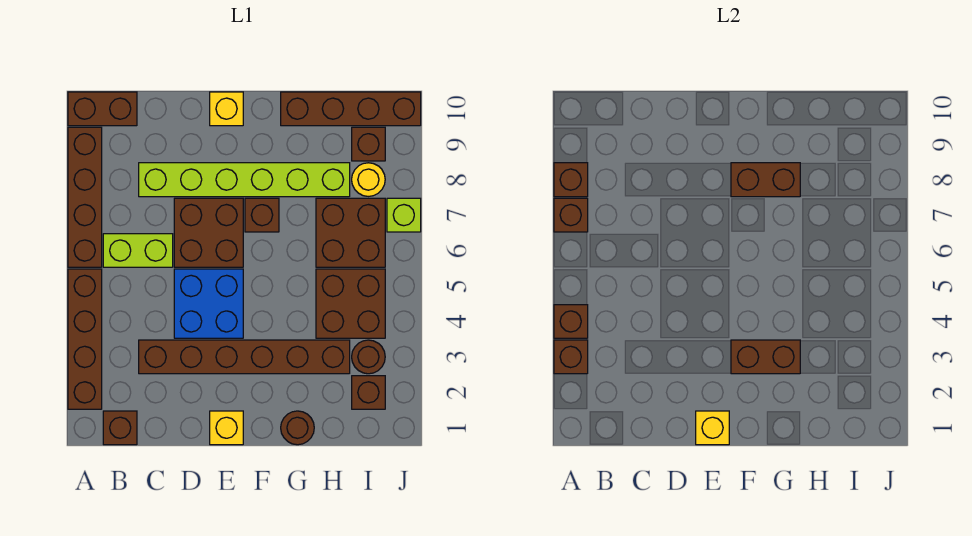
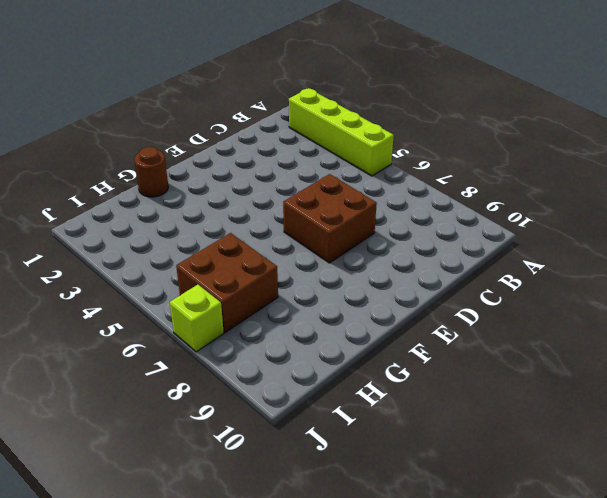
lime brick A2:A5 level 1 -> brown brick A2:A5 level 1
none -> brown brick A6:A9 level 1
none -> brown brick A10:B10 level 1
none -> brown brick B1 level 1

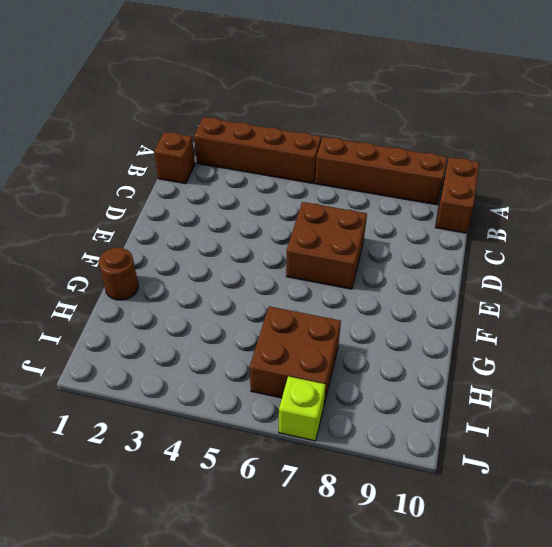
none -> lime brick B6:C6 level 1
none -> brown brick C3:H3 level 1
none -> lime brick C8:H8 level 1

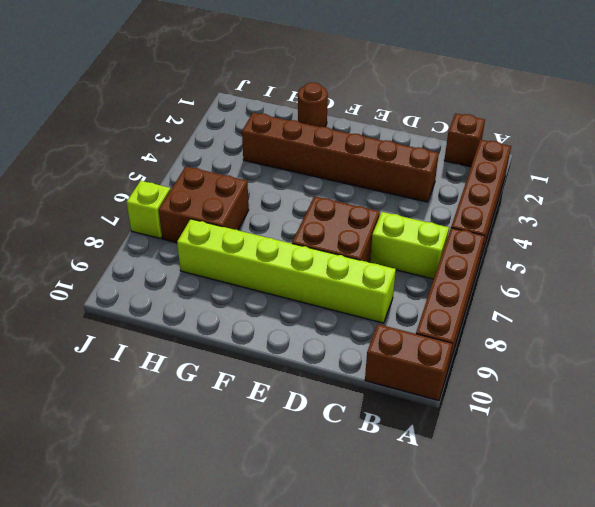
none -> blue brick D4:E5 level 1
none -> yellow brick E1 level 1
none -> yellow brick E10 level 1

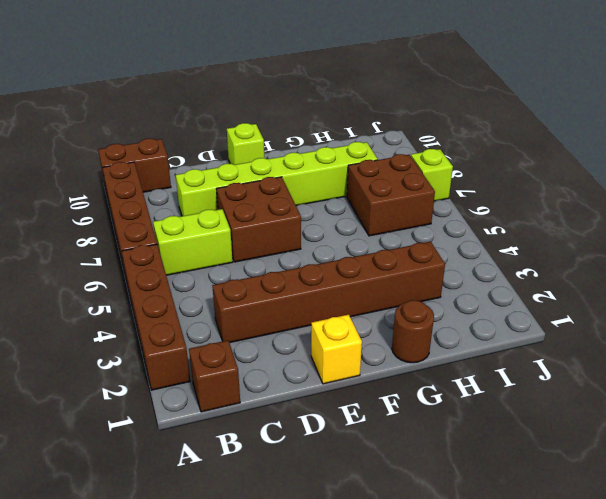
lime brick E10 level 1 -> yellow brick E10 level 1
none -> blue brick D4:E5 level 1
none -> brown brick F7 level 1
none -> brown brick G10:J10 level 1

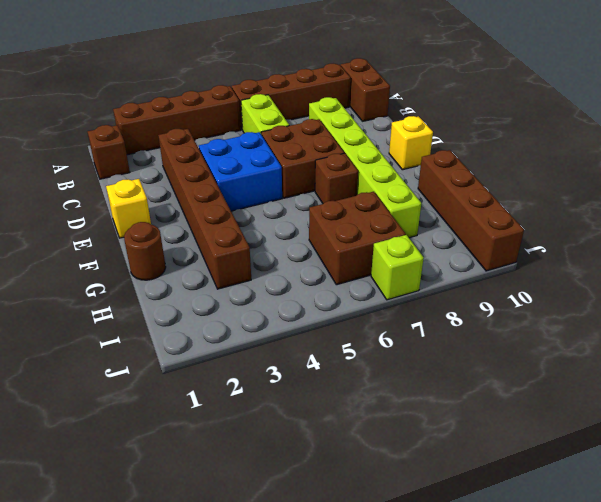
none -> brown brick H4:I5 level 1
none -> brown brick I2 level 1
none -> brown round brick I3 level 1

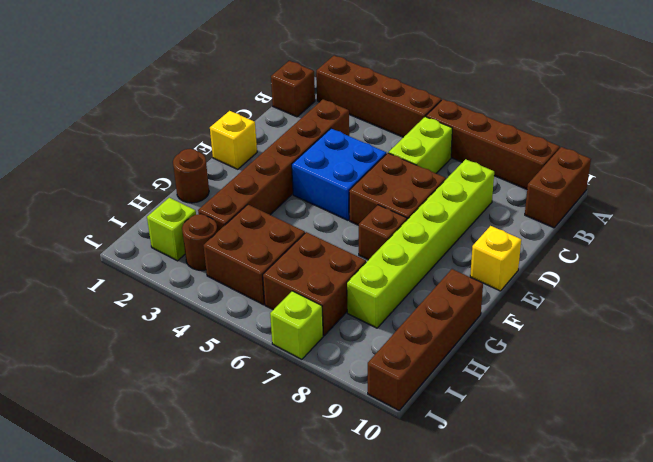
lime brick I2 level 1 -> brown brick I2 level 1
none -> yellow round brick I8 level 1
none -> brown brick I9 level 1
none -> brown brick A3 level 2

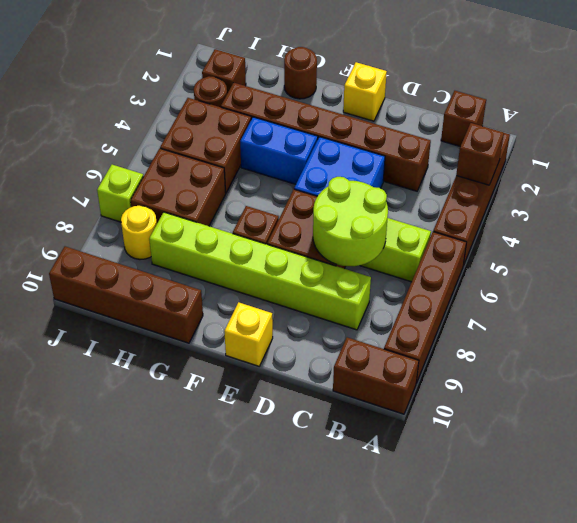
lime round brick C6:D7 level 2 -> none
blue brick F4:G4 level 1 -> none
none -> brown brick I9 level 1
none -> brown brick A4 level 2
none -> brown brick A7 level 2

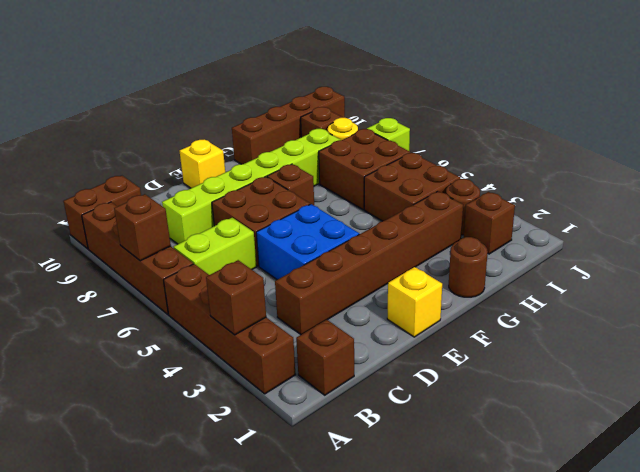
none -> brown brick A4 level 2
none -> brown brick A8 level 2
none -> yellow brick E1 level 2

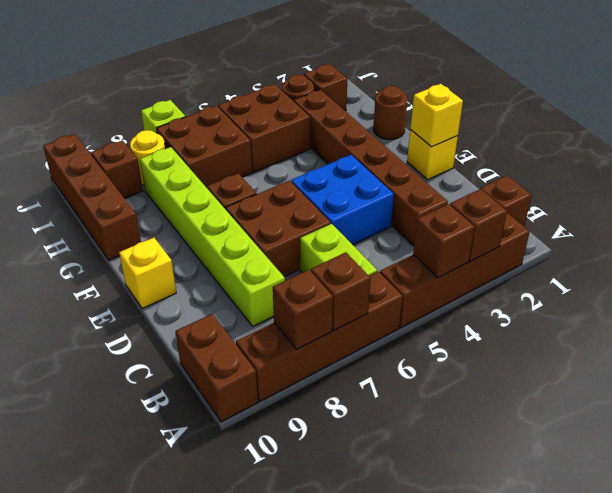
none -> brown brick F3:G3 level 2
none -> brown brick F8:G8 level 2

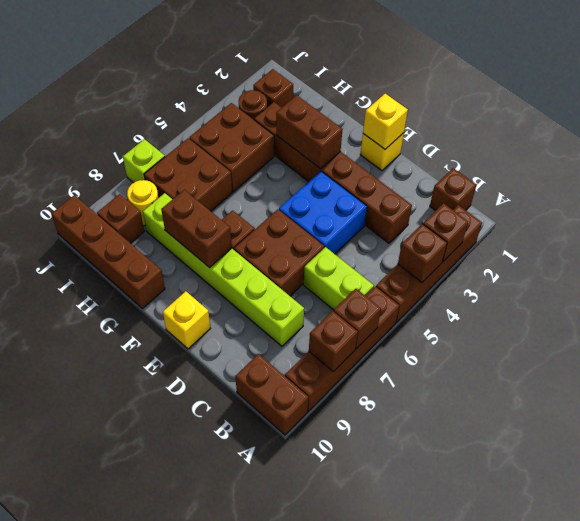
none -> brown round brick G1 level 1

